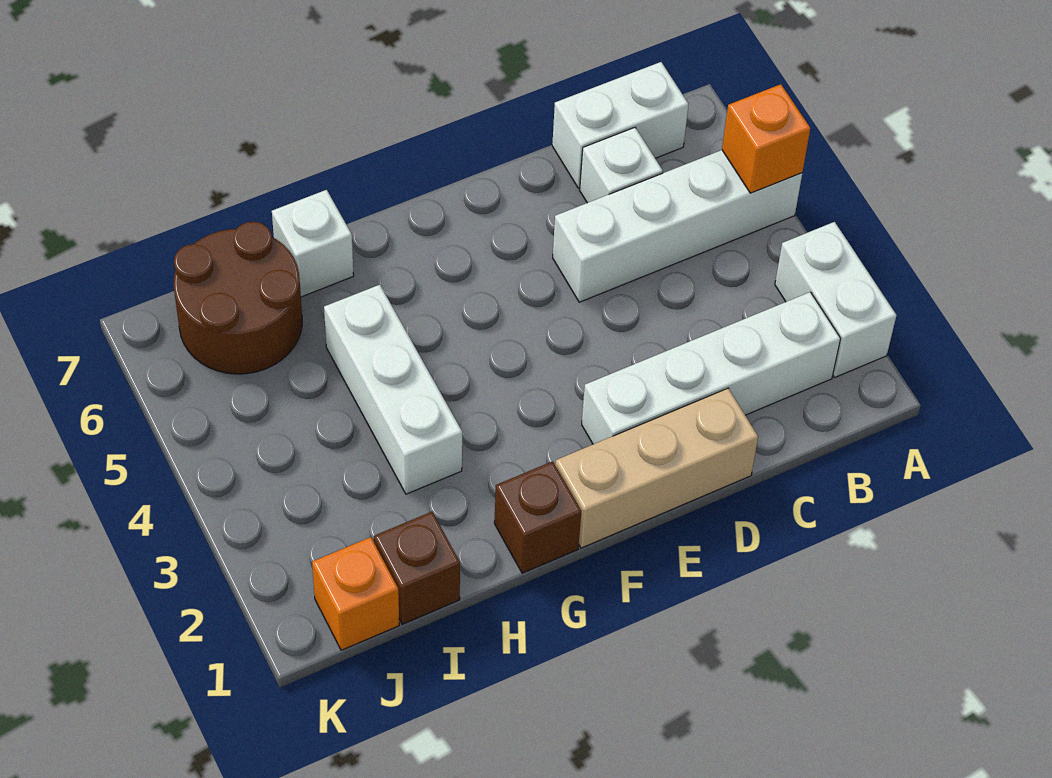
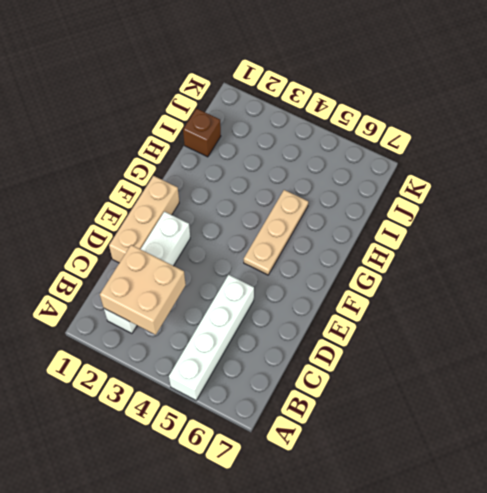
tan brick B2:C3 level 2 -> none
tan plate F5:H5 level 1 -> white brick H3:H5 level 1
none -> white brick A2:A3 level 1
none -> white brick B7:C7 level 1
none -> white brick C6 level 1

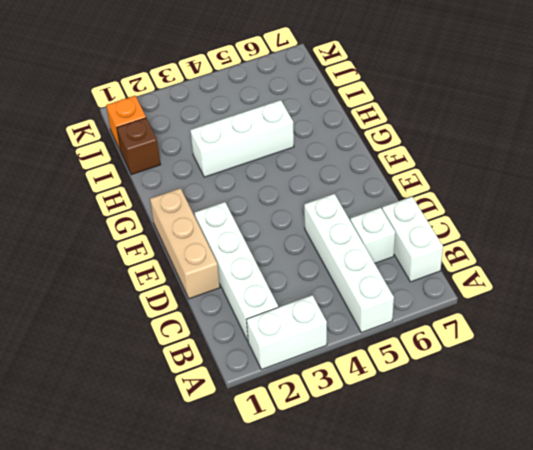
none -> brown brick G1 level 1
none -> white brick H7 level 1
none -> brown round brick I6:J7 level 1

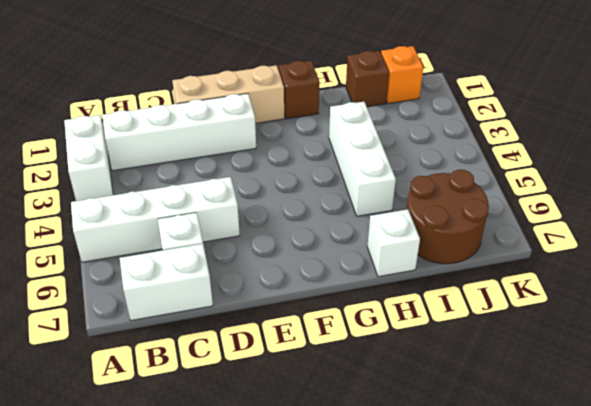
none -> orange brick A5 level 2

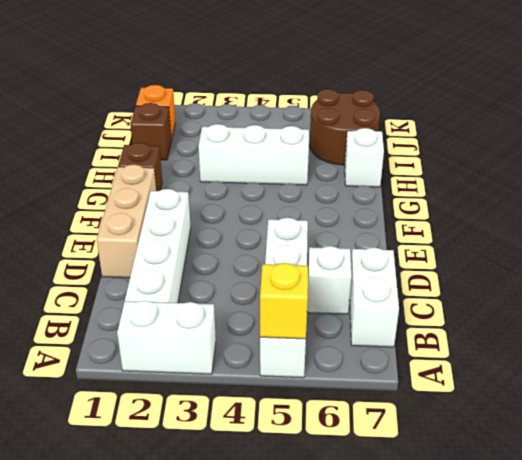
yellow brick A5 level 2 -> orange brick A5 level 2

